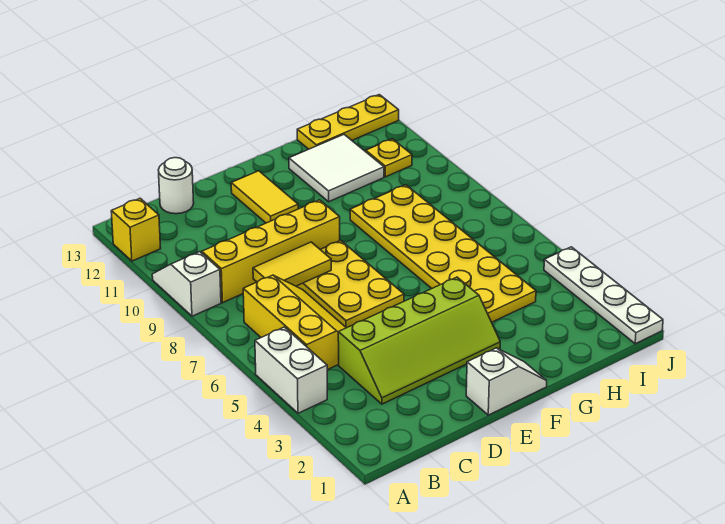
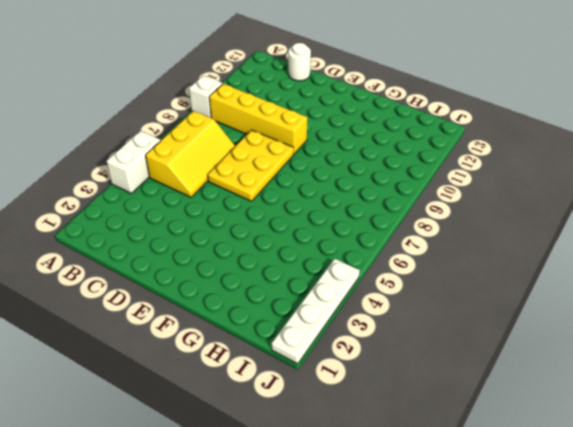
none -> yellow brick A12 level 1
none -> lime slope C3:F4 level 1 top 4
none -> white slope E1:F1 level 1 top E

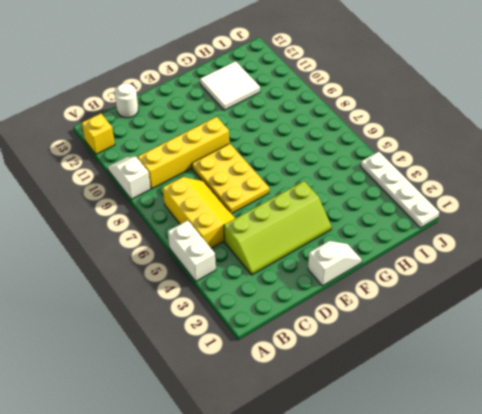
none -> yellow tile E11:E12 level 1
none -> yellow plate G4:H9 level 1
none -> yellow plate H13:J13 level 1

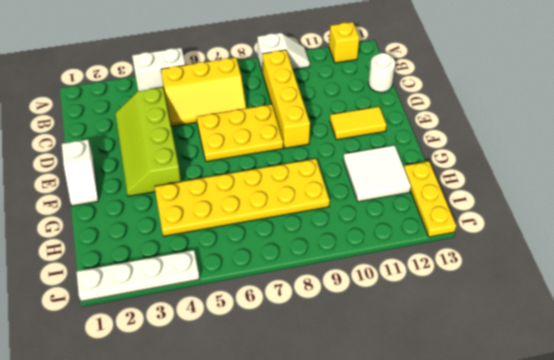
none -> yellow plate I11 level 1
none -> yellow tile C8:D8 level 2

